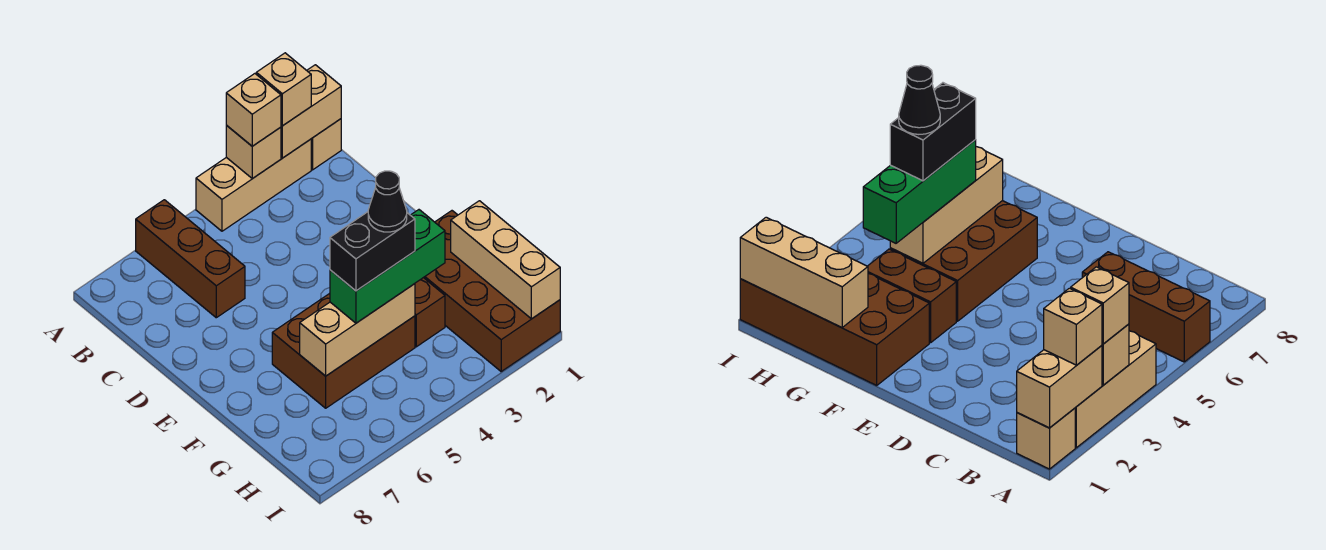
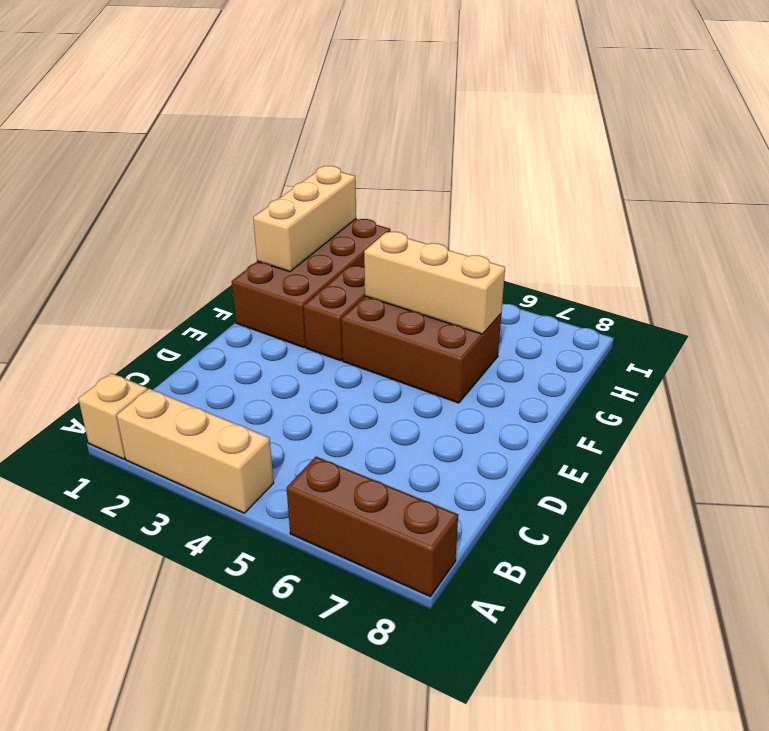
brown brick A6:A8 level 1 -> brown brick A6:C6 level 1
none -> tan brick A1:A2 level 2
none -> tan brick A3 level 2
none -> tan brick A2 level 3

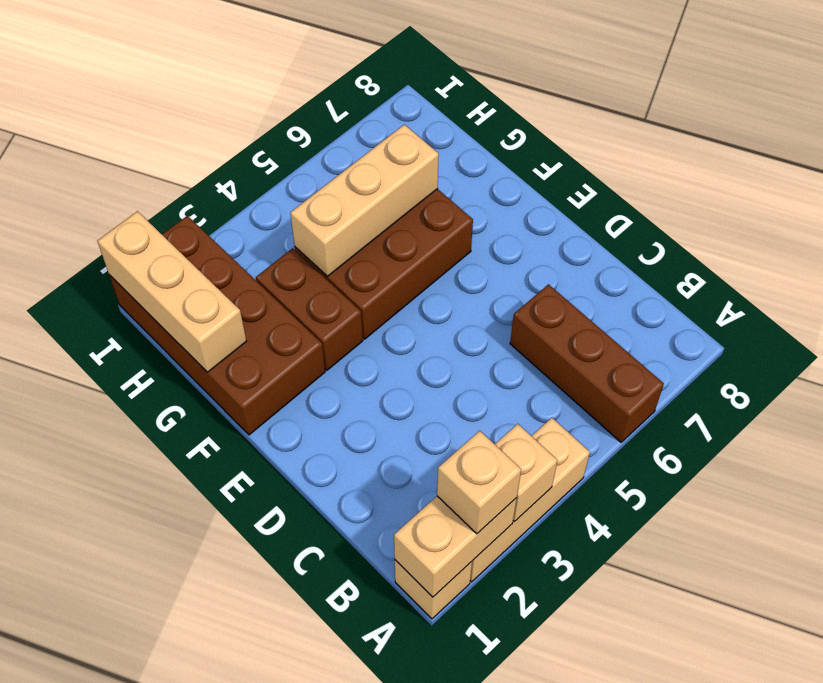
none -> tan brick A3 level 3
none -> green brick G3:G5 level 3
none -> black brick G4:G5 level 4

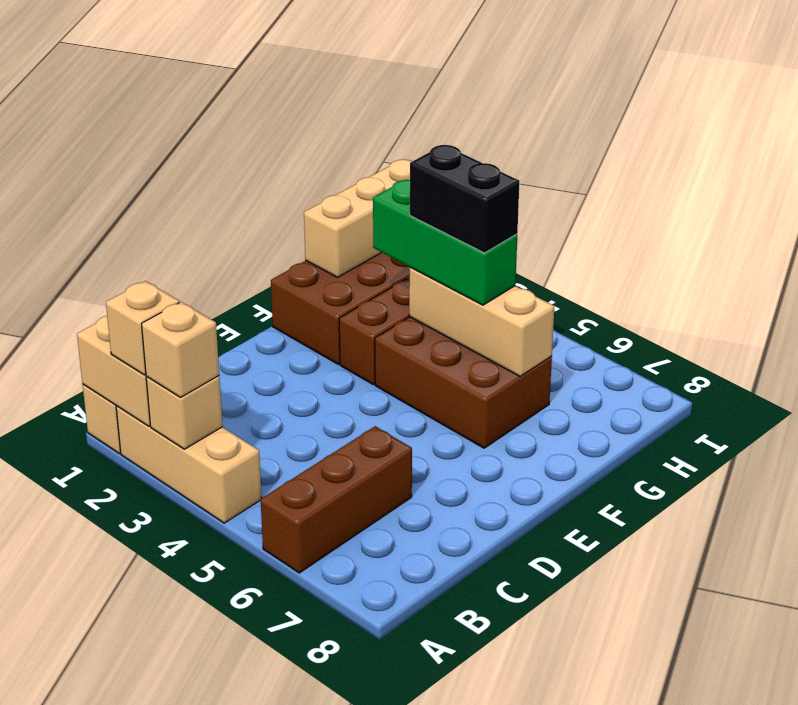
none -> black cone G4 level 5

